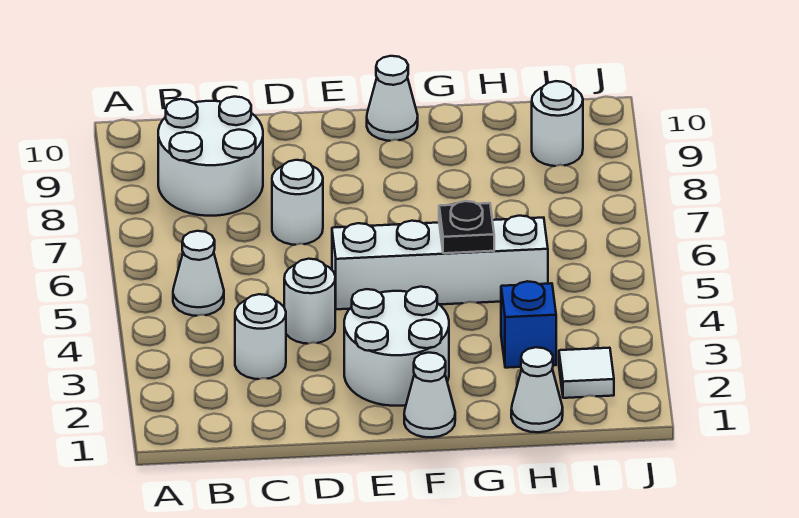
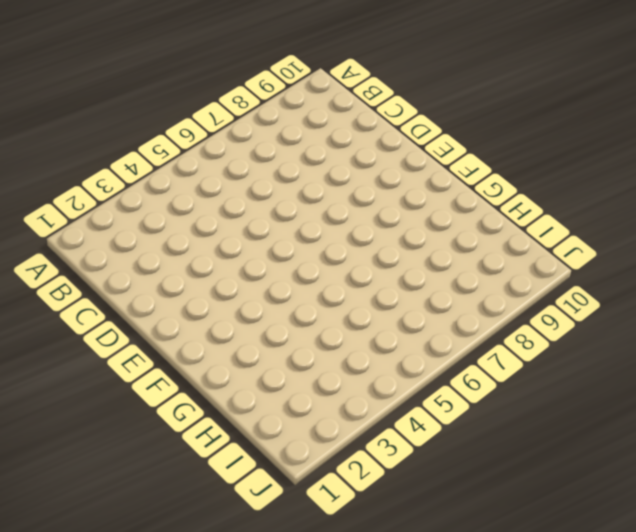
none -> white cone B5 level 1
none -> white round brick B8:C9 level 1
none -> white round brick C3 level 1

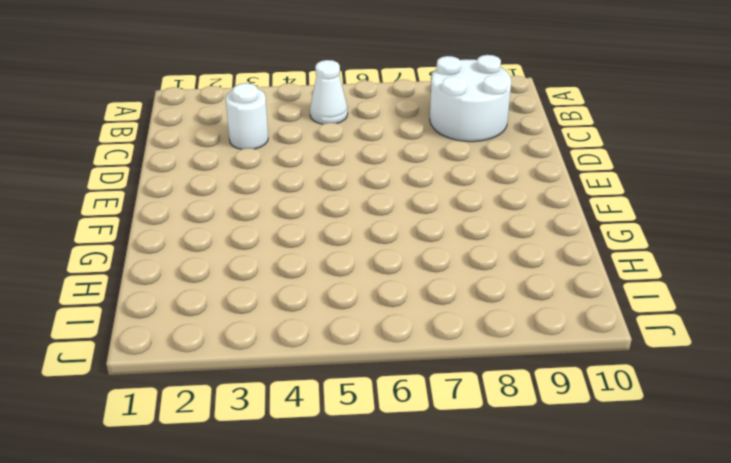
none -> white round brick D4 level 1
none -> white round brick D7 level 1
none -> white round brick E2:F3 level 1

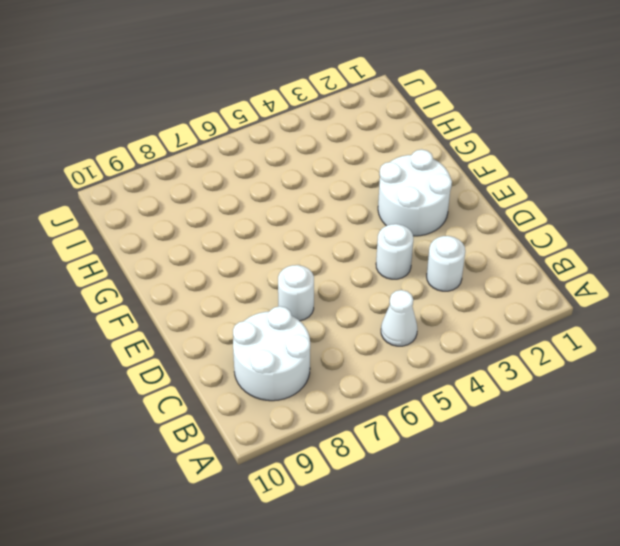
none -> white brick E5:H5 level 1
none -> white cone F1 level 1
none -> white cone F10 level 1

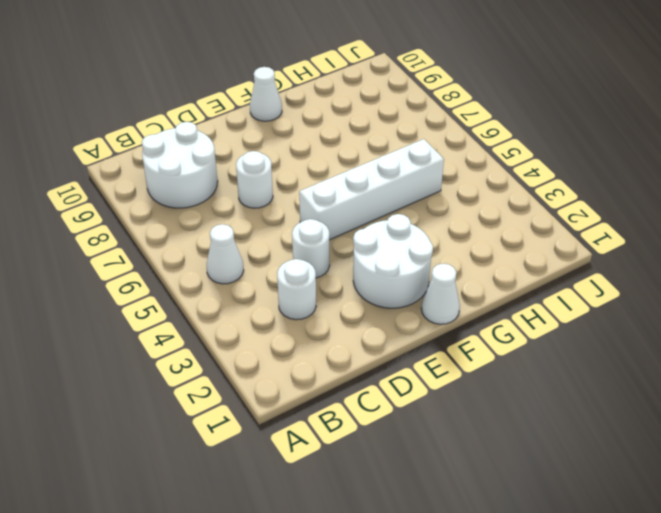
none -> white cone H1 level 1
none -> blue brick H3 level 1
none -> white tile I2 level 1

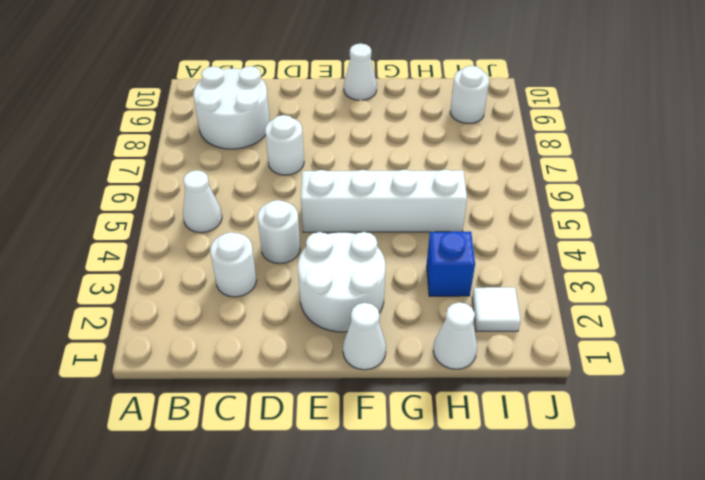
none -> black plate G5 level 2

